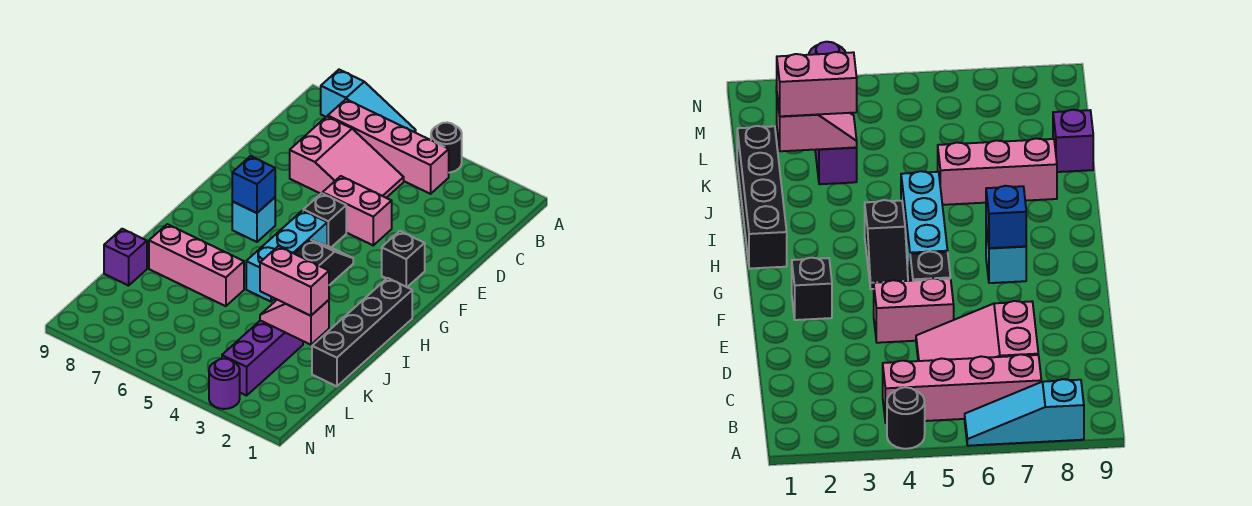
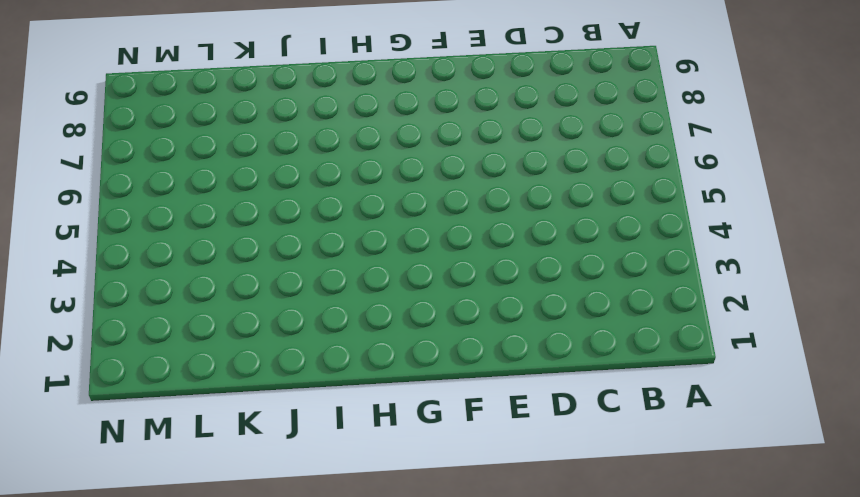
none -> black round brick A4 level 1
none -> cyan slope A6:A8 level 1 top 8
none -> pink brick B4:B7 level 1

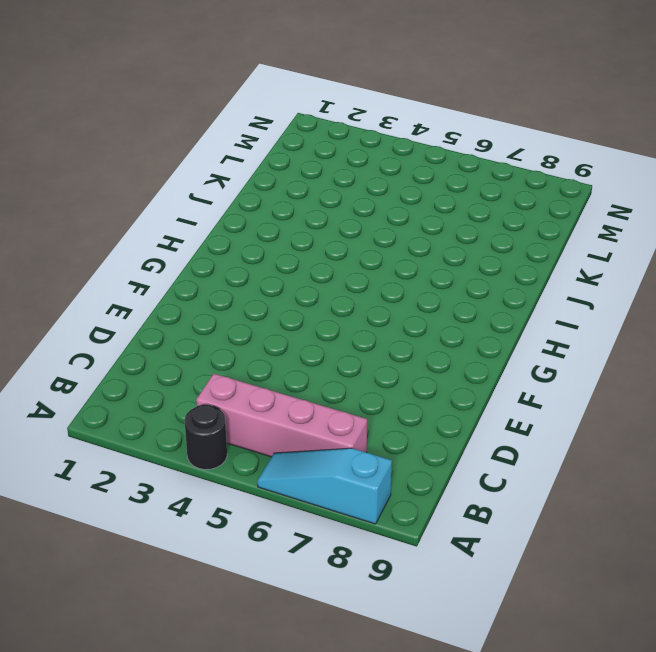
none -> pink slope C5:D7 level 1 top 7
none -> pink brick E4:E5 level 1
none -> black brick F2 level 1

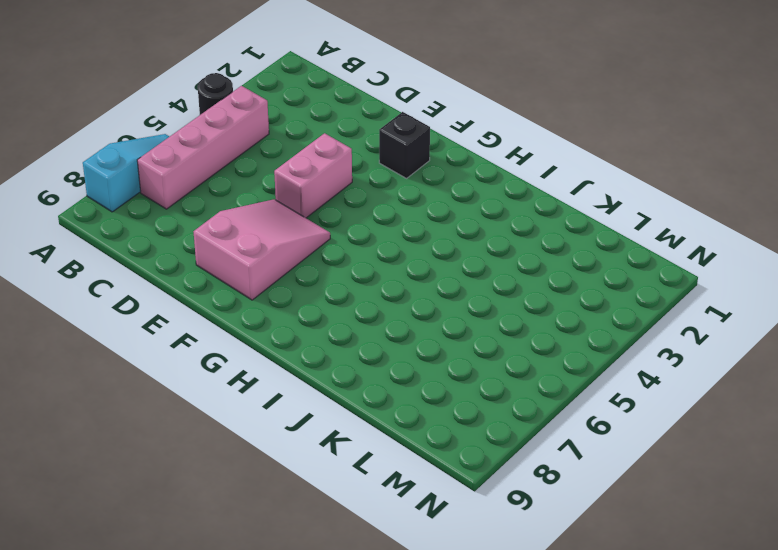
pink slope E6:F8 level 1 top 8 -> pink slope C5:D7 level 1 top 7
none -> black brick F5 level 1
none -> black slope G4:H4 level 1 top H
none -> cyan brick G5:I5 level 1

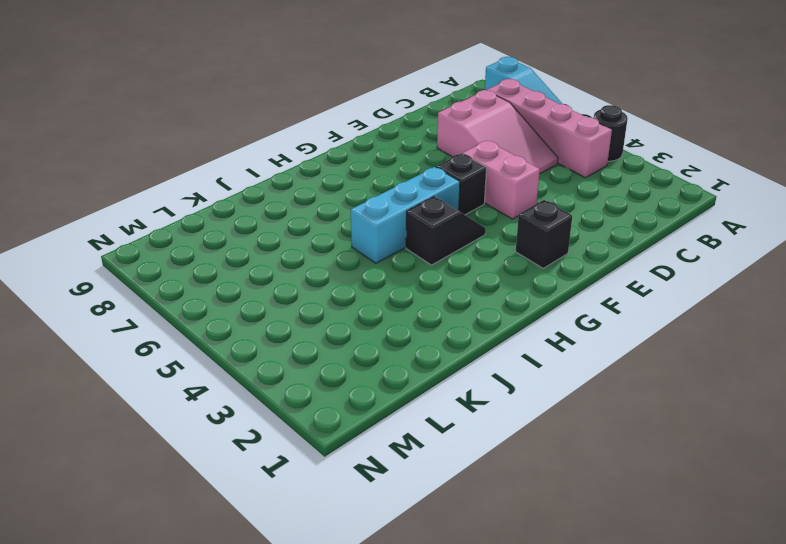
none -> cyan brick G7 level 1
none -> black brick H1:K1 level 1
none -> pink brick J6:J8 level 1

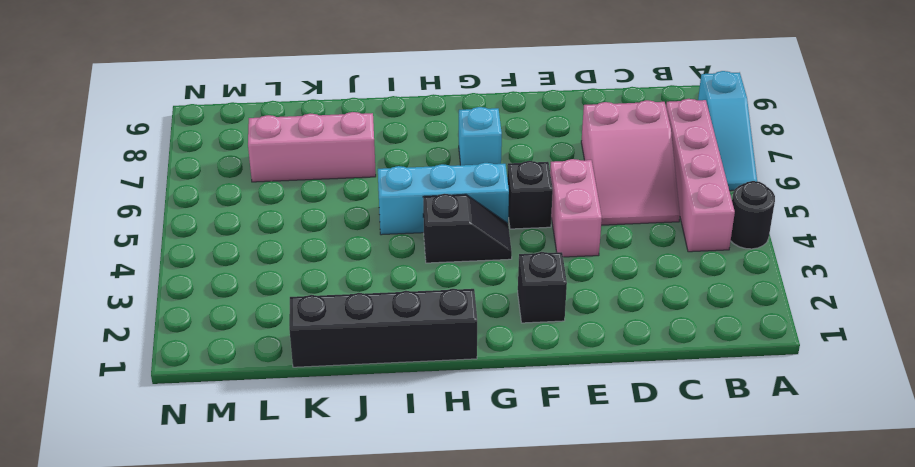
pink brick J7:L7 level 1 -> pink brick J6:J8 level 1
none -> purple brick K3:M3 level 1
none -> purple brick K9 level 1
none -> purple round brick N3 level 1

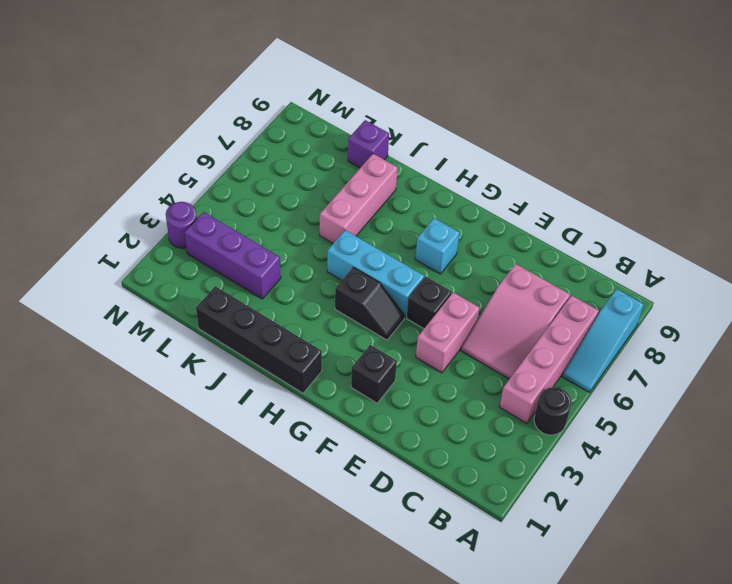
none -> blue brick G7 level 2
none -> pink slope K2:K3 level 2 top 2
none -> pink brick K2:K3 level 3

